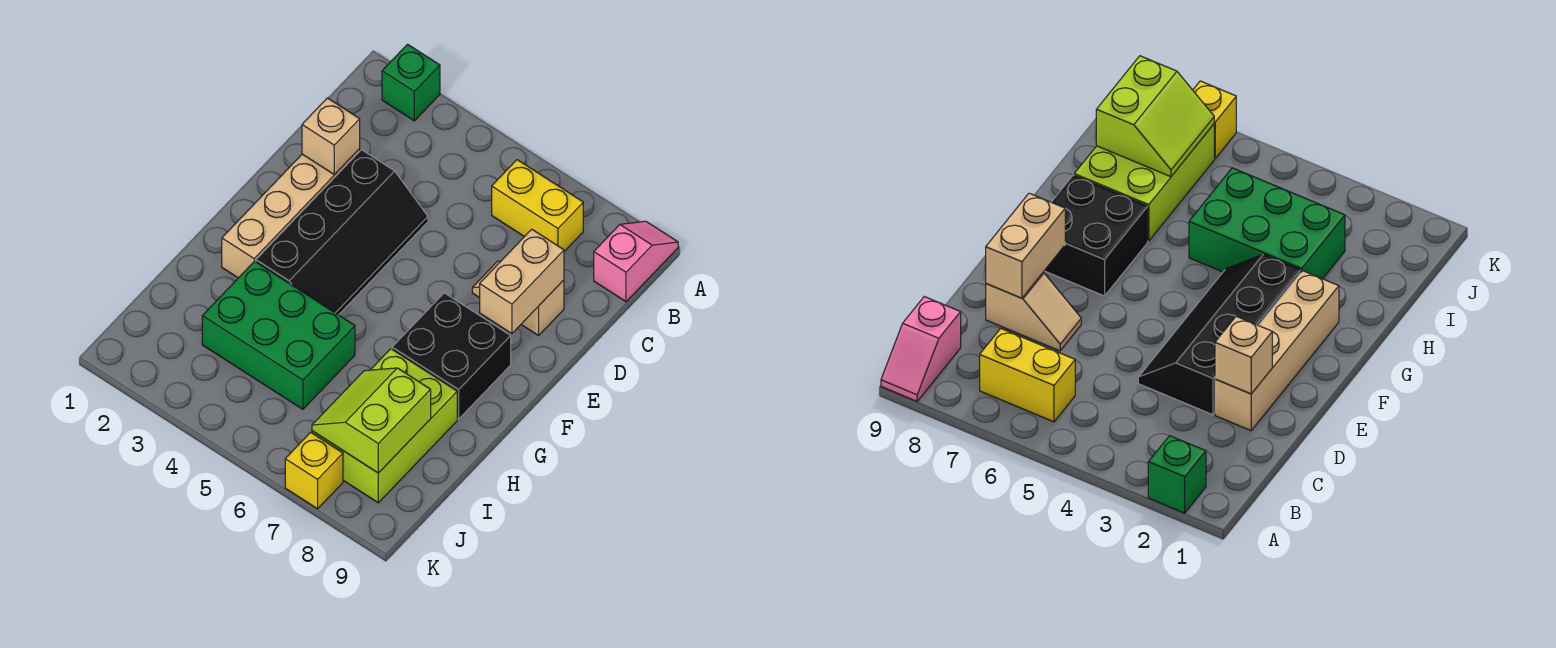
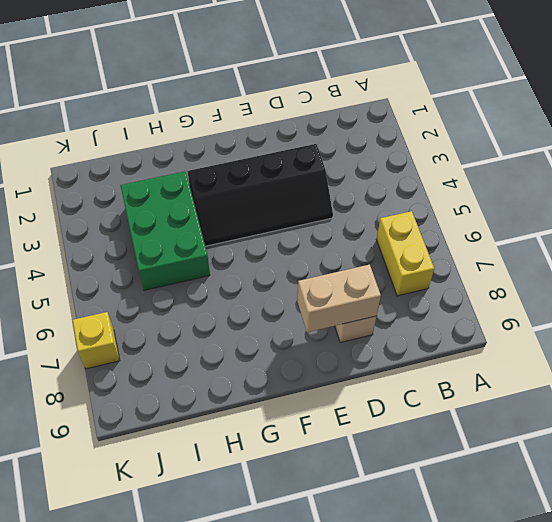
none -> green brick A2 level 1
none -> pink slope A9:B9 level 1 top B
none -> tan brick D2:G2 level 1

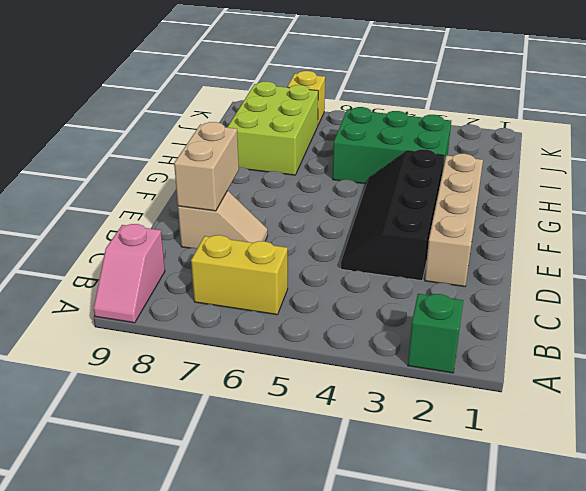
none -> black brick F7:G8 level 1
none -> tan brick D2 level 2
none -> lime slope I7:J8 level 2 top 8

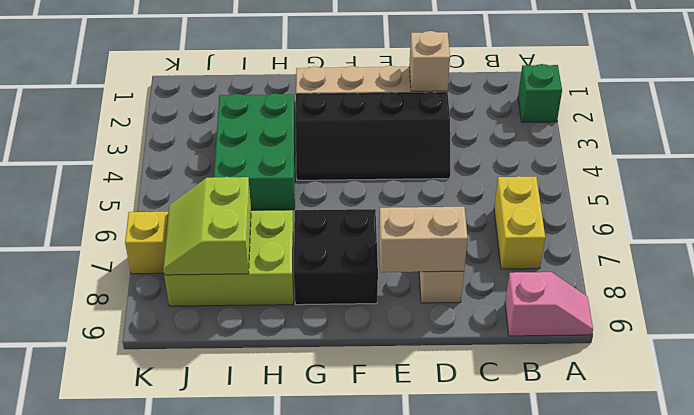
lime slope I7:J8 level 2 top I -> lime slope I7:J8 level 2 top 8

